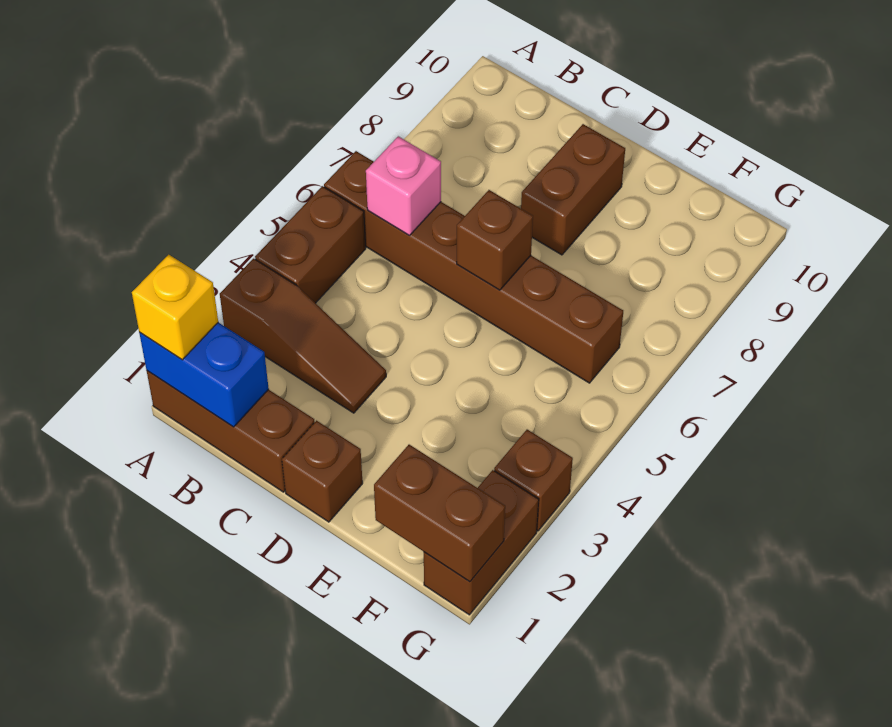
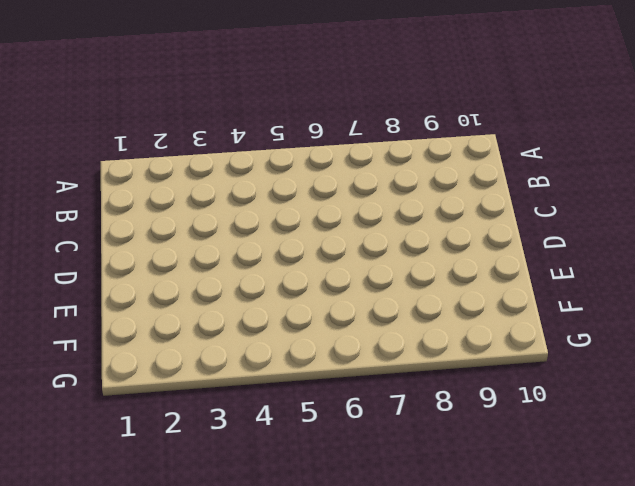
none -> brown brick A1:C1 level 1
none -> brown slope A3:C3 level 1 top A
none -> brown brick A4:A5 level 1

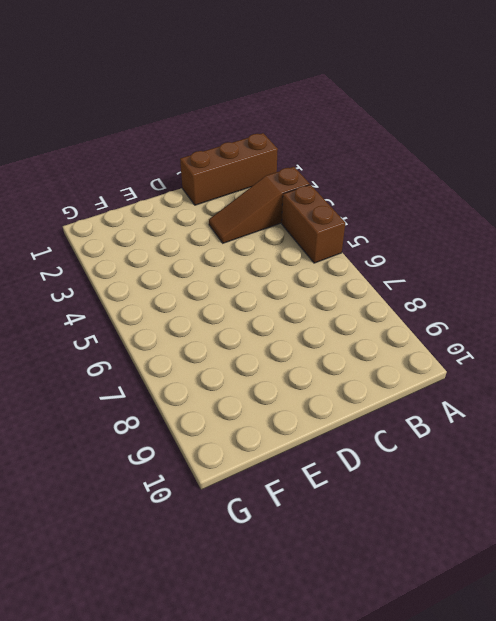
none -> brown brick A6:F6 level 1
none -> brown brick D1 level 1
none -> brown brick D8:D9 level 1

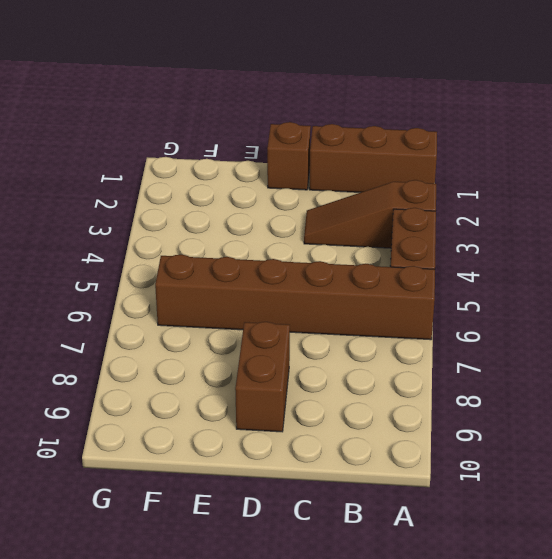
none -> brown brick G1:G2 level 1
none -> brown brick G3 level 1
none -> blue brick A1:B1 level 2

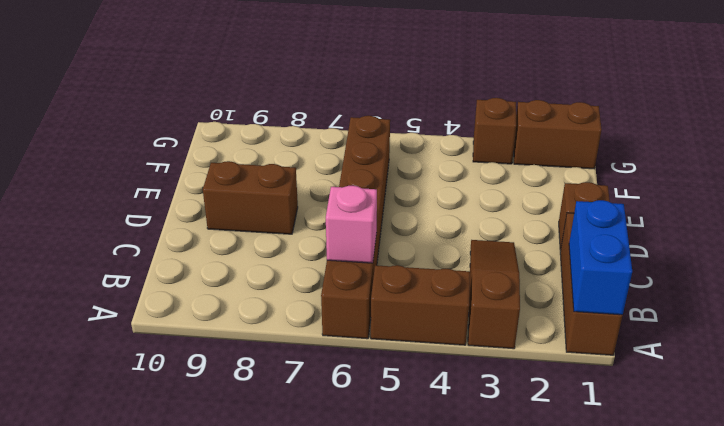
none -> brown brick D6 level 2
none -> brown brick F1:G1 level 2
none -> yellow brick A1 level 3

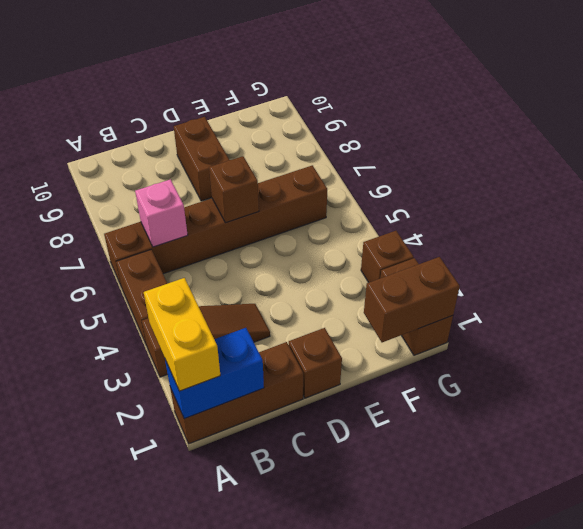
yellow brick A1:A2 level 3 -> yellow brick A1 level 3

